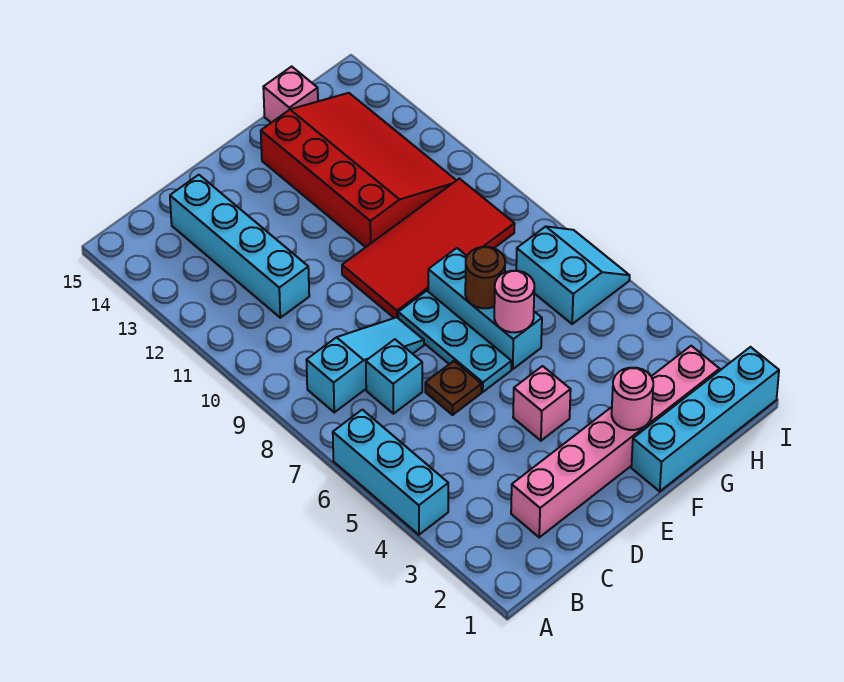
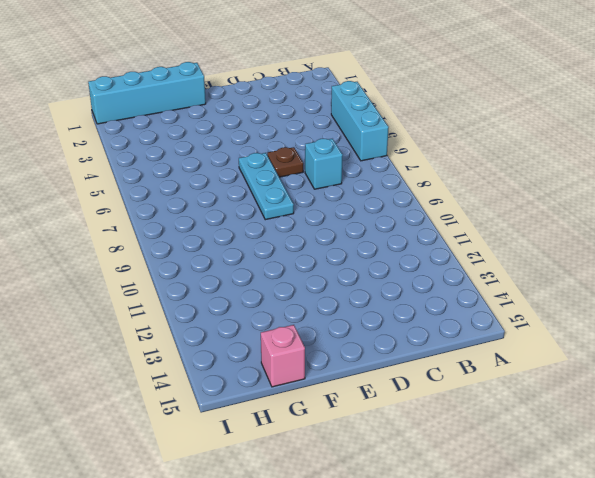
none -> cyan slope B8:D8 level 1 top B
none -> pink brick C2:H2 level 1
none -> cyan brick C11:C14 level 1

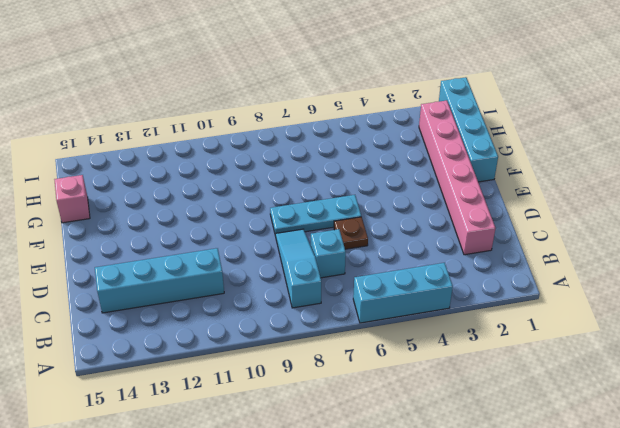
none -> pink brick E4 level 1
none -> red tile E9:H10 level 1
none -> cyan brick F6:F8 level 1

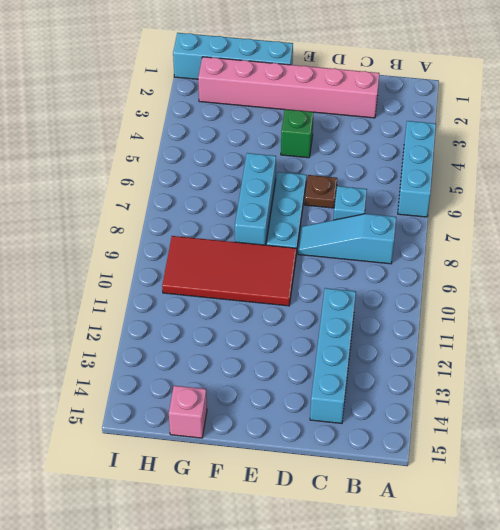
green brick E4 level 1 -> pink brick E4 level 1
none -> red slope F11:H14 level 1 top F
none -> cyan slope H6:I7 level 1 top H
none -> pink round brick F2 level 2

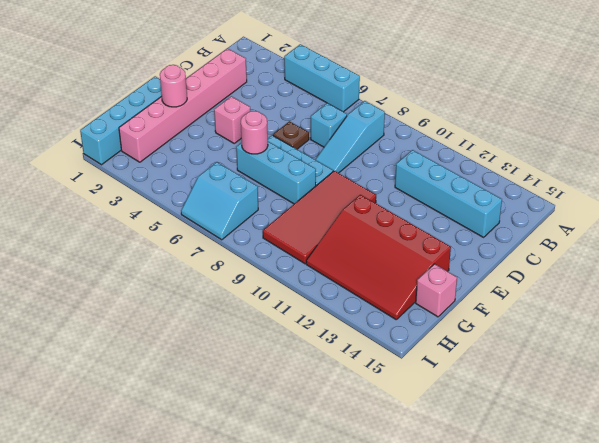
none -> brown round brick F7 level 2

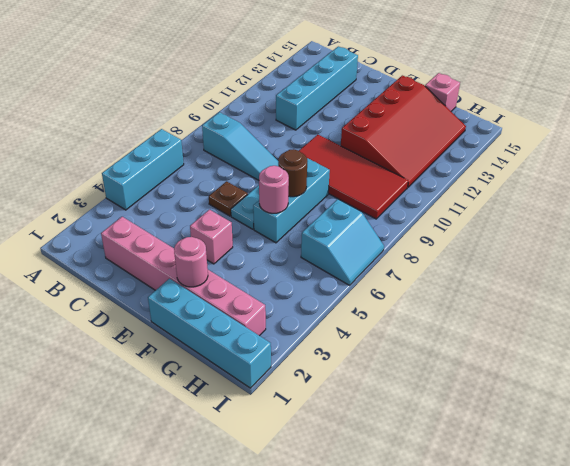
none -> cyan brick C7 level 1

